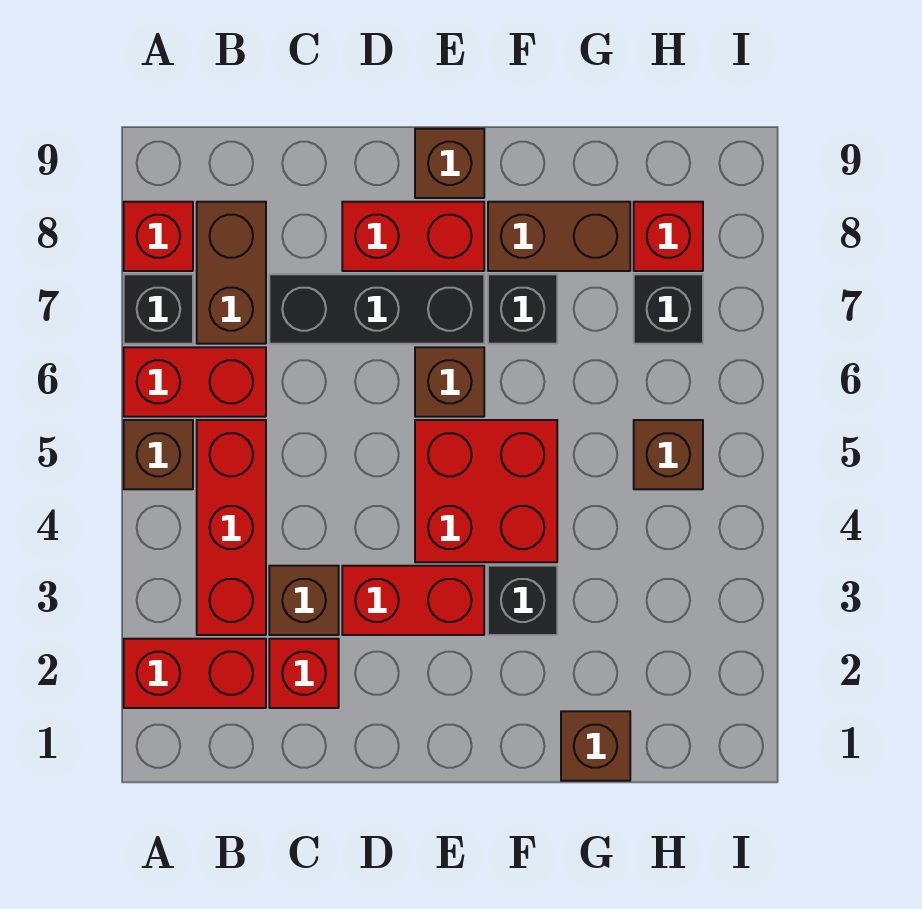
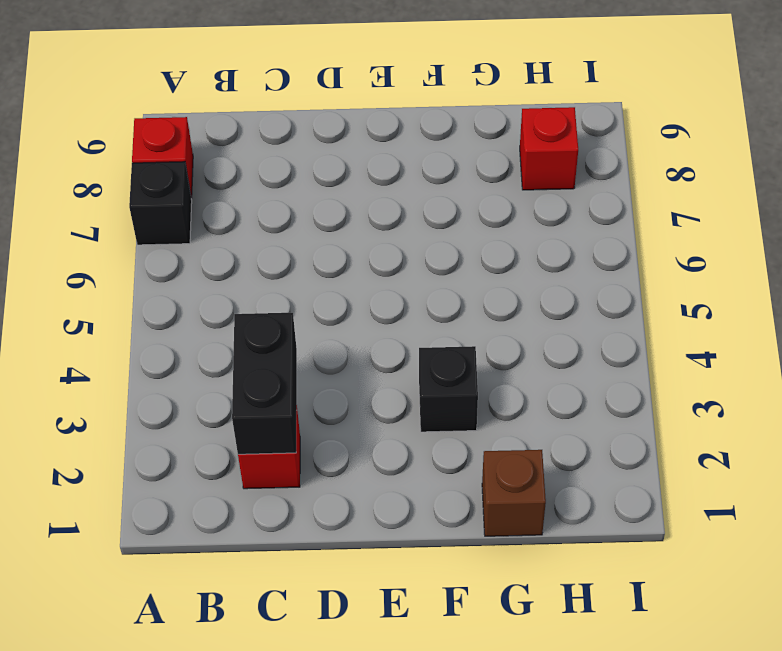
black brick C2:C3 level 2 -> none
none -> red brick A2:B2 level 1
none -> brown brick A5 level 1
none -> red brick A6:B6 level 1

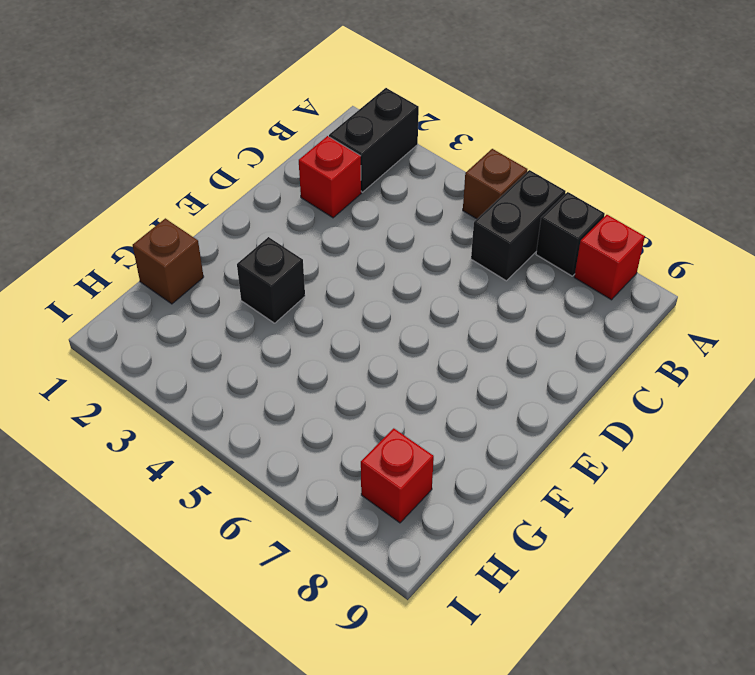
black brick A2:B2 level 1 -> red brick A2:B2 level 1
black brick A6:B6 level 1 -> red brick A6:B6 level 1
none -> red brick B3:B5 level 1
none -> brown brick B7:B8 level 1
none -> brown brick C3 level 1

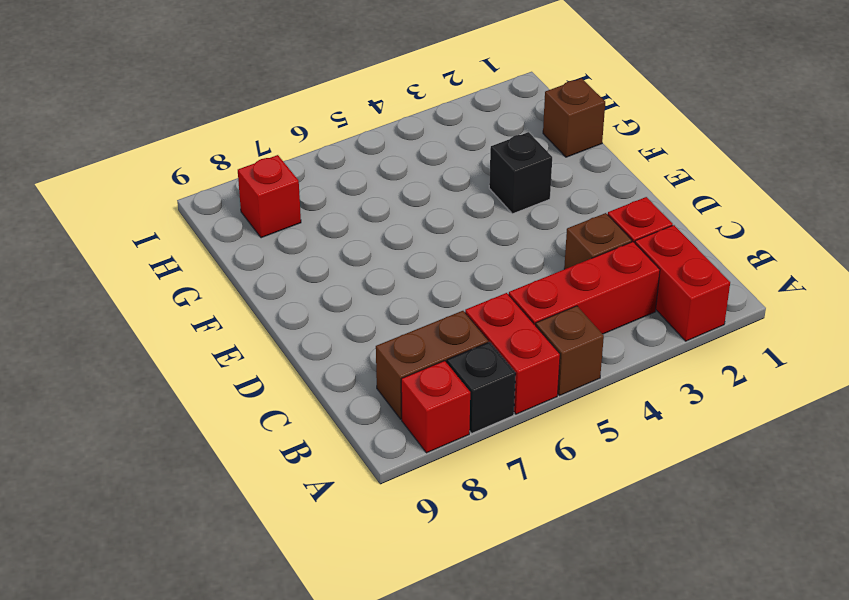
none -> black brick C7:E7 level 1
none -> red brick D3:E3 level 1
none -> red brick D8:E8 level 1

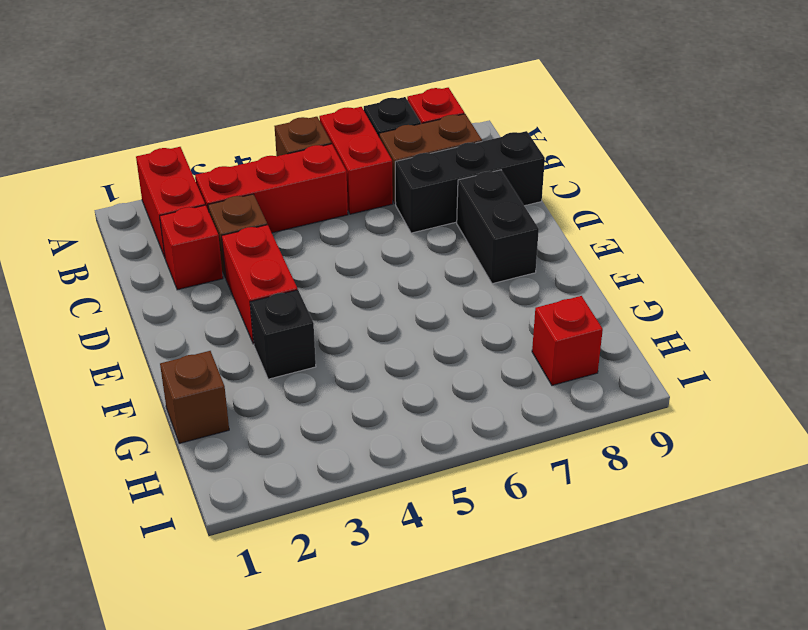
black brick C7:C9 level 1 -> black brick C7:E7 level 1
black brick D8:E8 level 1 -> red brick D8:E8 level 1
none -> red brick E4:F5 level 1
none -> brown brick E6 level 1
none -> brown brick E9 level 1

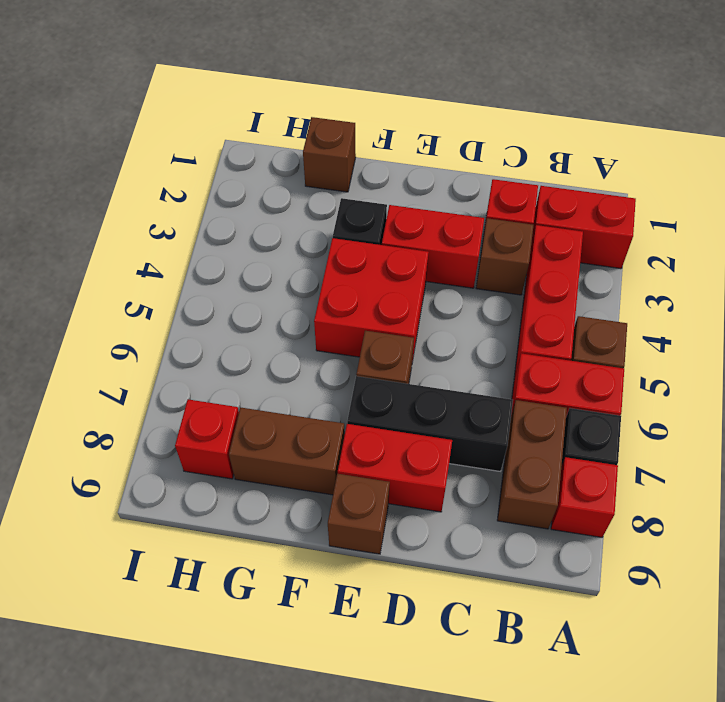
none -> black brick F7 level 1
none -> brown brick H5 level 1
none -> black brick H7 level 1

